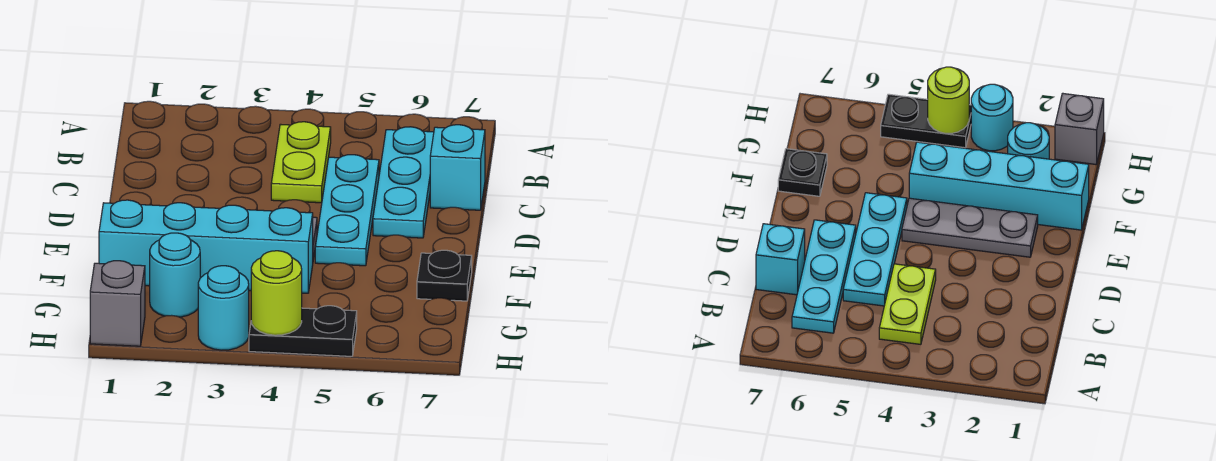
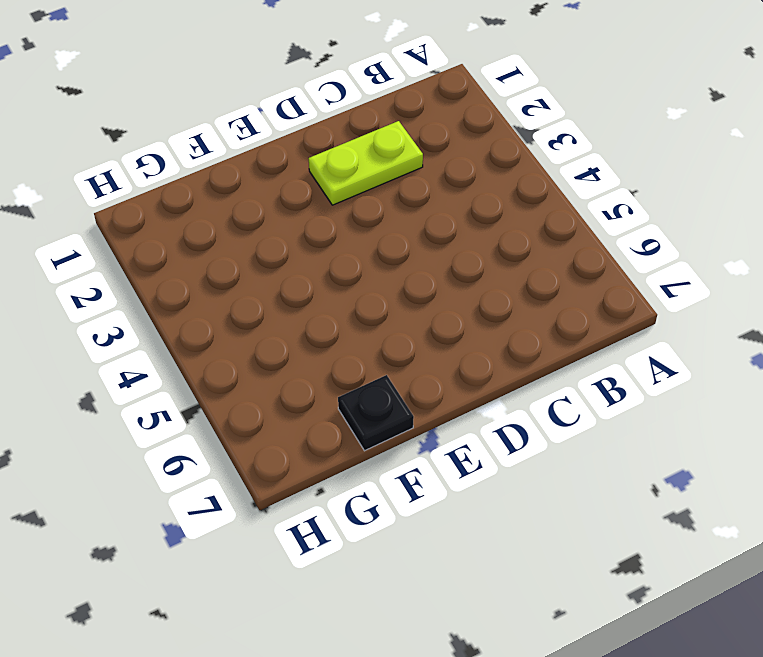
lime plate C2:D2 level 1 -> lime plate B4:C4 level 1
none -> cyan plate B6:D6 level 1
none -> cyan plate C5:E5 level 1
none -> cyan brick C7 level 1

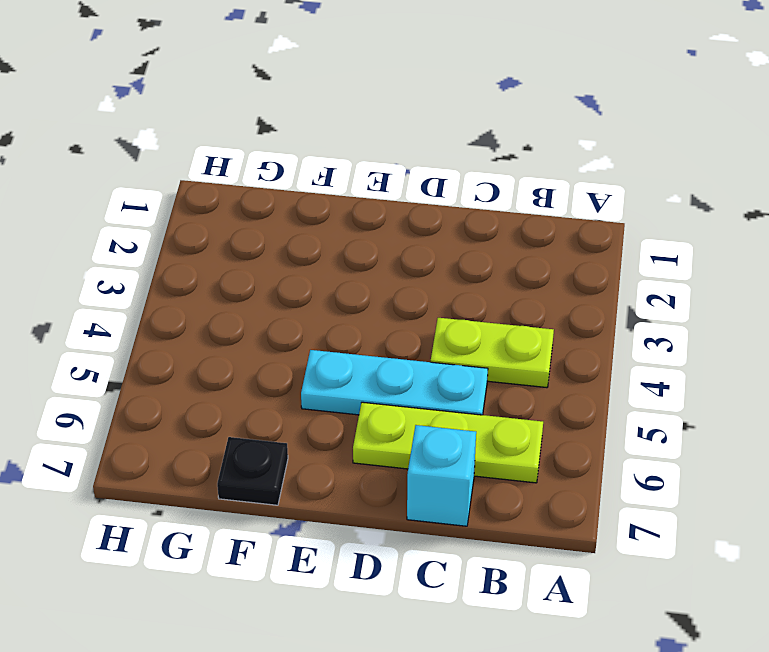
lime plate B6:D6 level 1 -> cyan plate B6:D6 level 1
none -> grey plate E2:E4 level 1
none -> cyan brick F1:F4 level 1
none -> cyan round brick G2 level 1

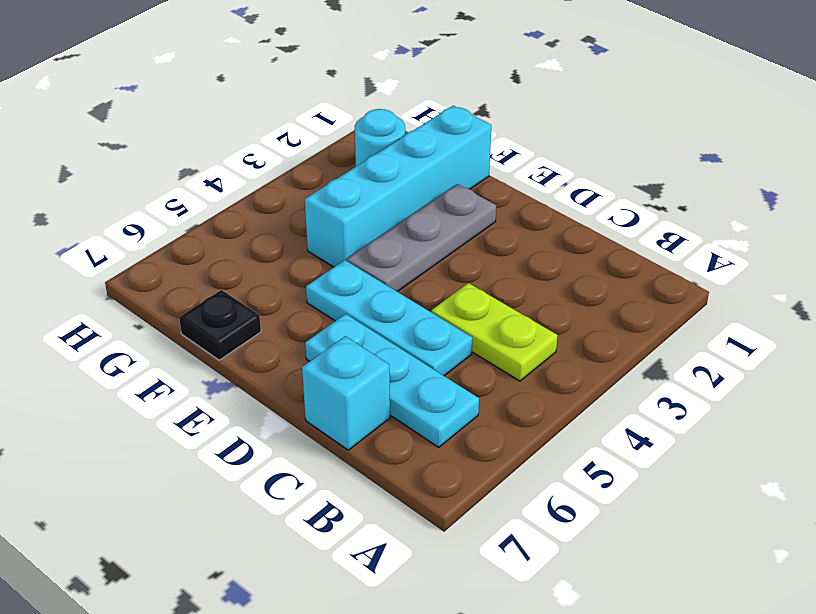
none -> grey brick H1 level 1
none -> cyan round brick H3 level 1
none -> black plate H4:H5 level 1

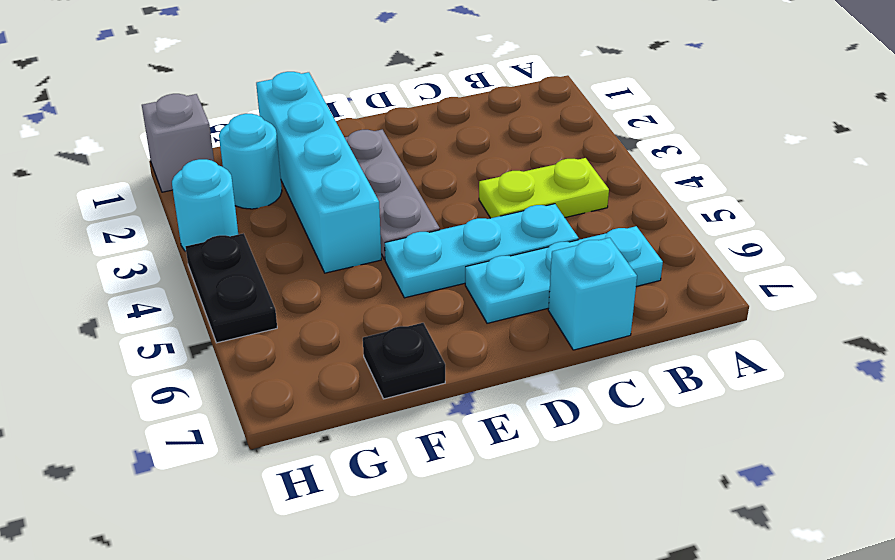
none -> lime round brick H4 level 2

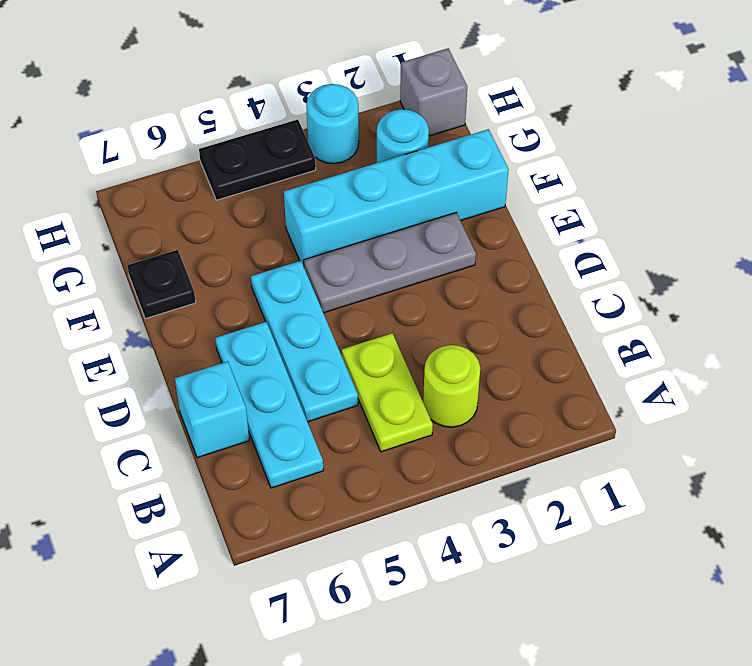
lime round brick B3 level 1 -> lime round brick H4 level 2

